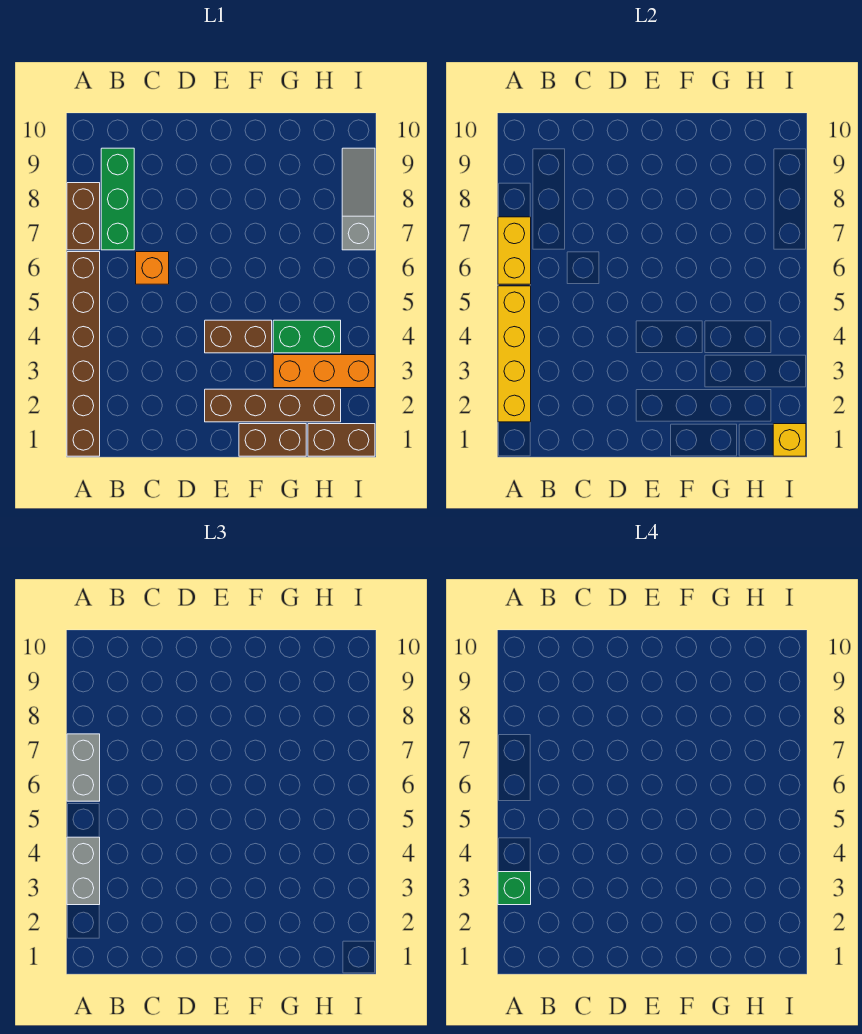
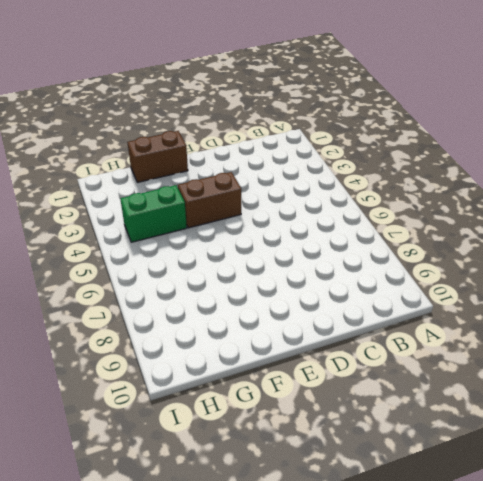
none -> brown brick A1:A6 level 1
none -> brown brick A7:A8 level 1
none -> green brick B7:B9 level 1

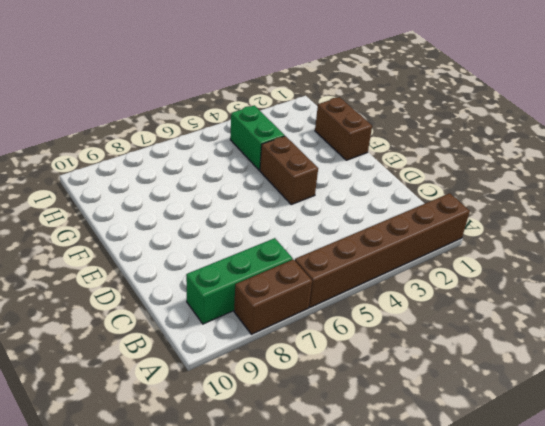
none -> orange brick C6 level 1
none -> brown brick E2:H2 level 1
none -> orange brick G3:I3 level 1

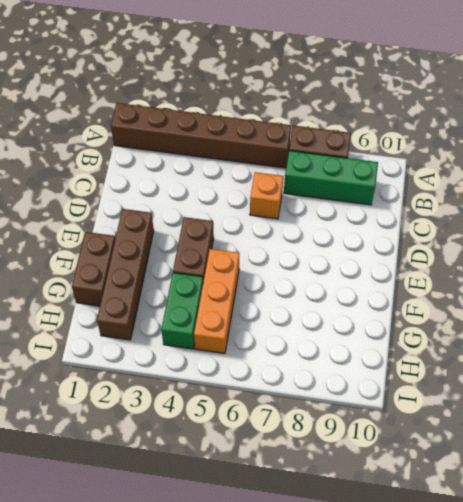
orange brick F5:H5 level 1 -> orange brick G3:I3 level 1
none -> brown brick H1:I1 level 1
none -> grey slope I7:I9 level 1 top 7
none -> yellow brick A2:A5 level 2

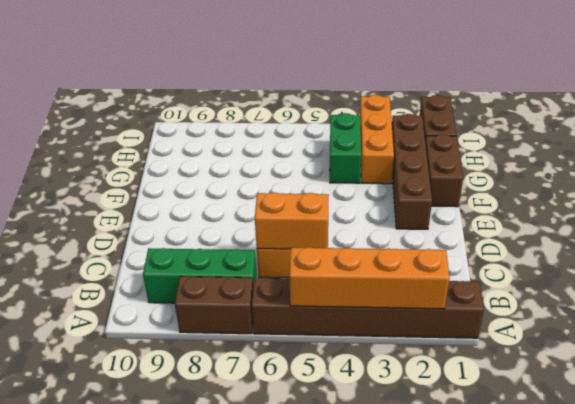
orange brick A2:A5 level 2 -> yellow brick A2:A5 level 2
orange brick C5:C6 level 2 -> none
none -> brown brick E4:F4 level 1
none -> grey slope I7:I9 level 1 top 7
none -> yellow brick A6:A7 level 2

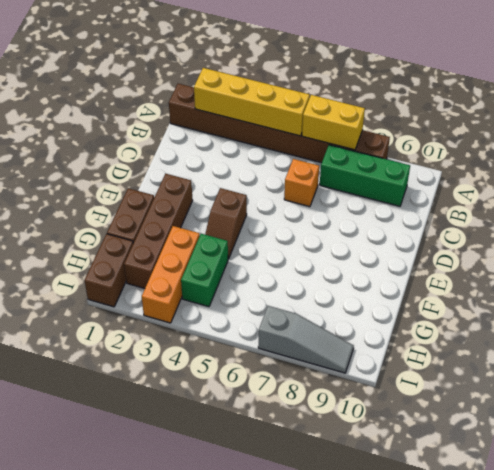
brown slope E4:F4 level 1 top E -> brown brick E4:F4 level 1
none -> yellow brick I1 level 2
none -> grey brick A3:A4 level 3
none -> grey brick A6:A7 level 3

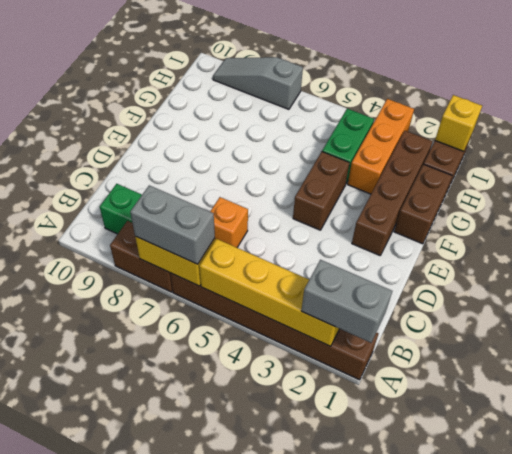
grey brick A1:A2 level 3 -> grey brick A3:A4 level 3
none -> green brick A3 level 4

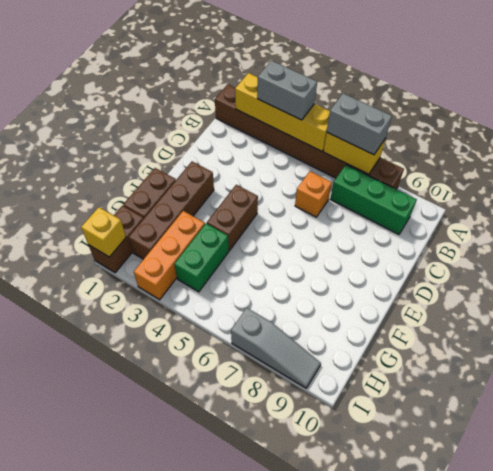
none -> green brick A3 level 4

